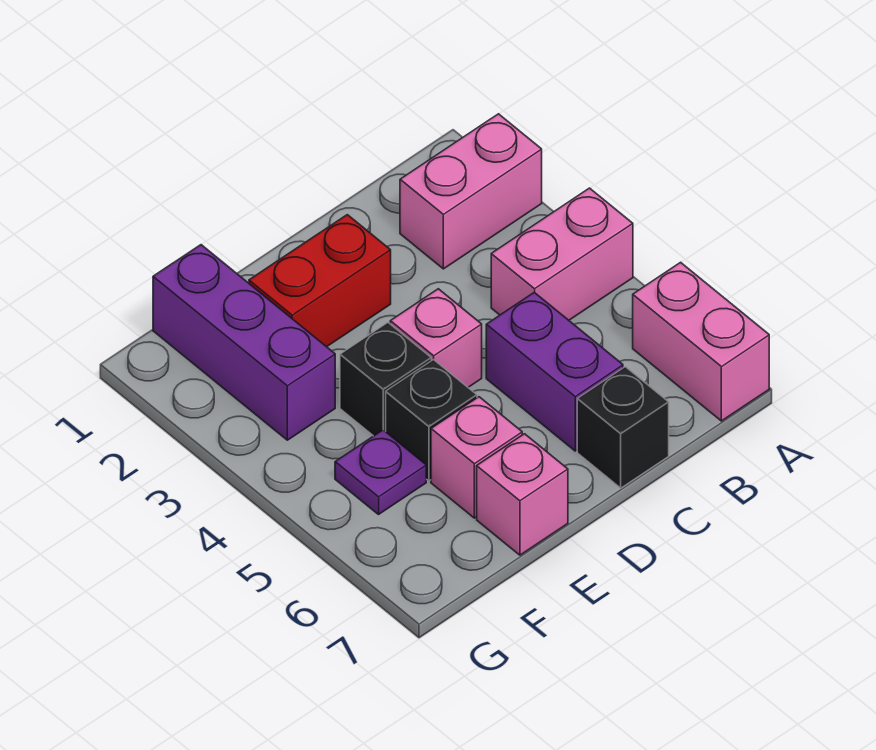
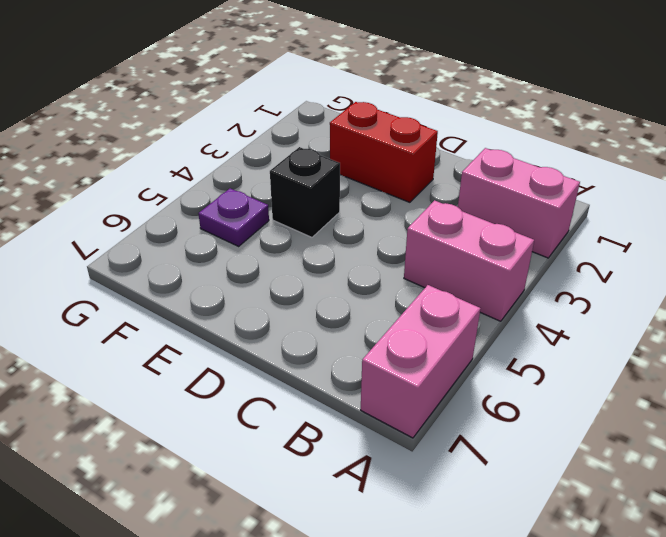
none -> purple brick C5:C6 level 1
none -> black brick C7 level 1
none -> pink brick D4 level 1

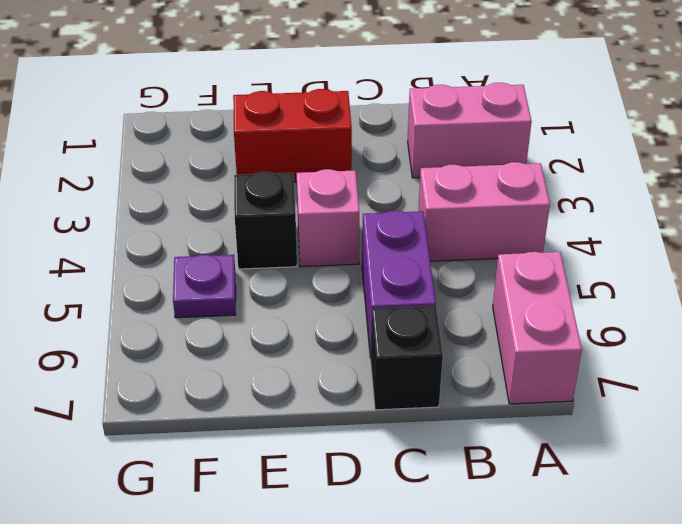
none -> black brick E5 level 1
none -> pink brick E6 level 1
none -> pink brick E7 level 1

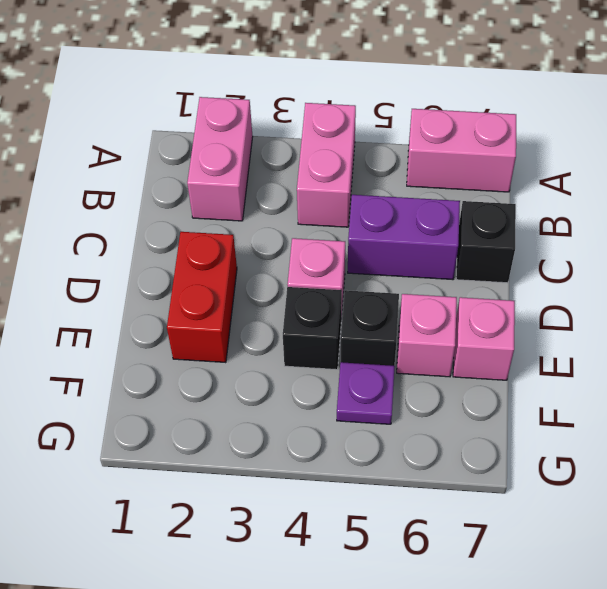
none -> purple brick F1:F3 level 1

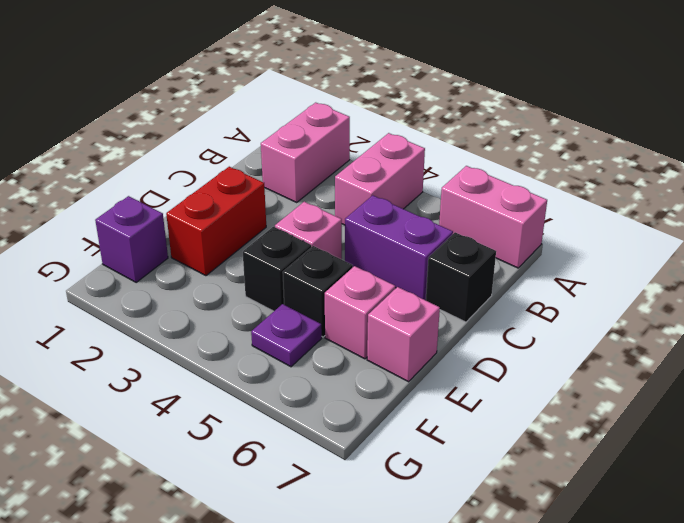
purple brick F1 level 1 -> purple brick F1:F3 level 1

